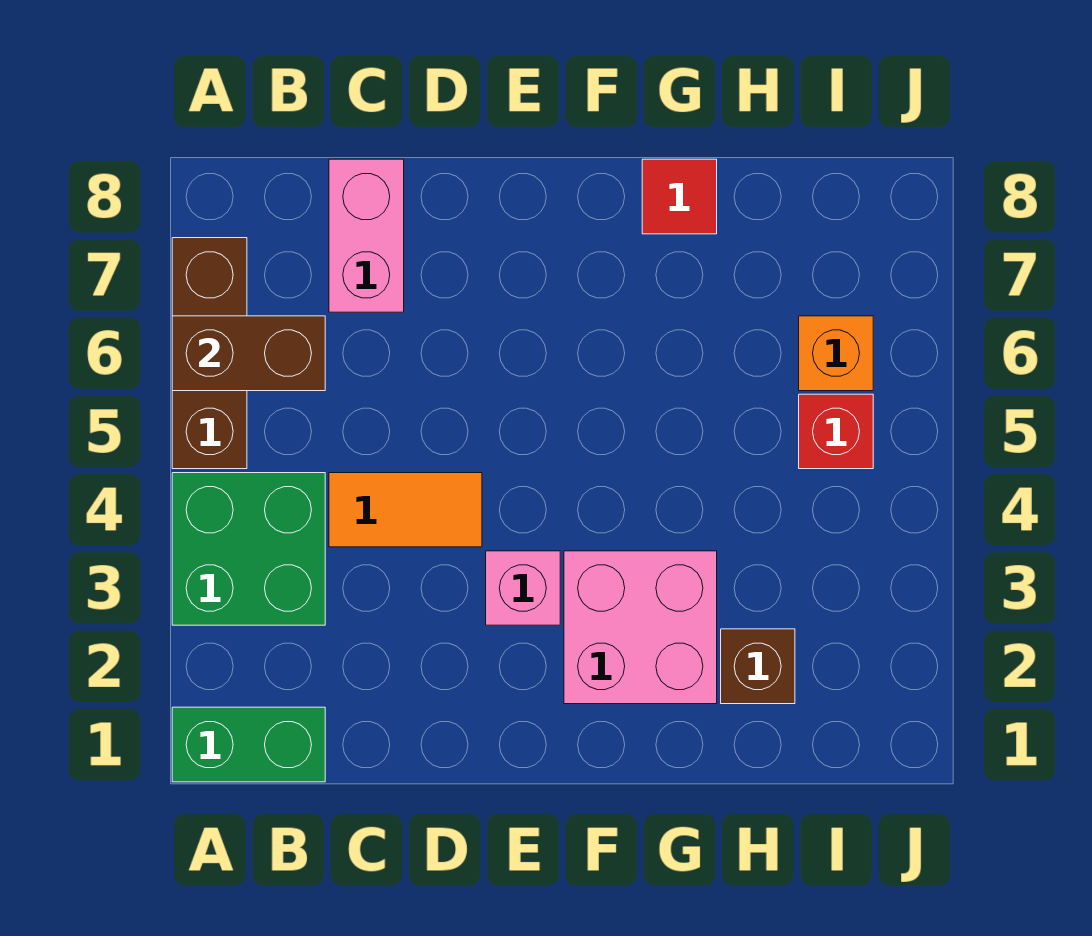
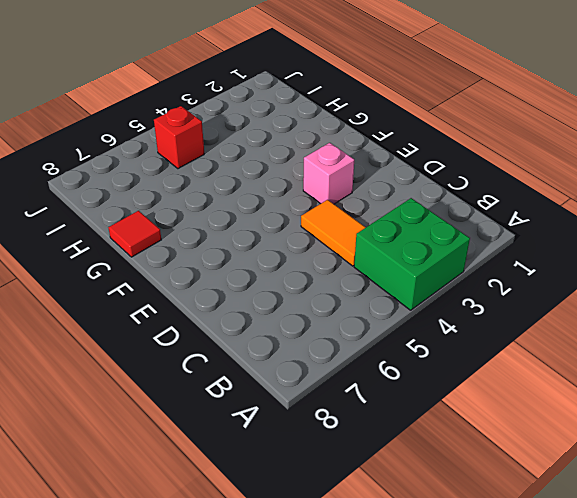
none -> green brick A1:B1 level 1
none -> brown brick A5:A7 level 1
none -> pink brick C7:C8 level 1

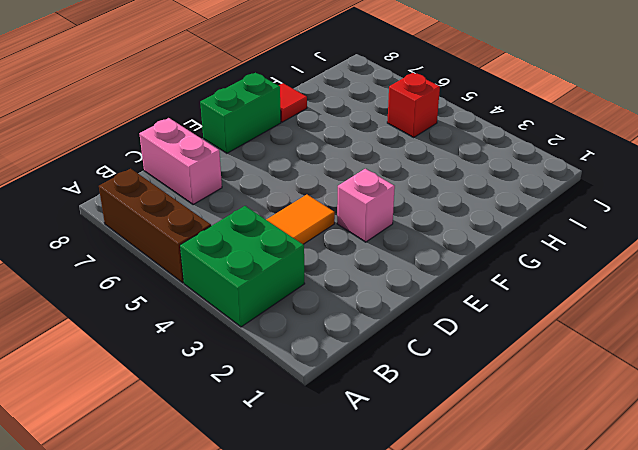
green brick E8:F8 level 1 -> green brick A1:B1 level 1
none -> pink brick F2:G3 level 1
none -> brown brick H2 level 1
none -> orange brick I6 level 1

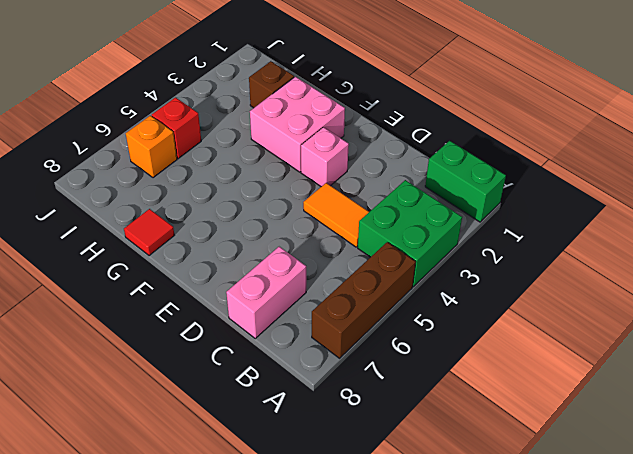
none -> brown brick A6:B6 level 2

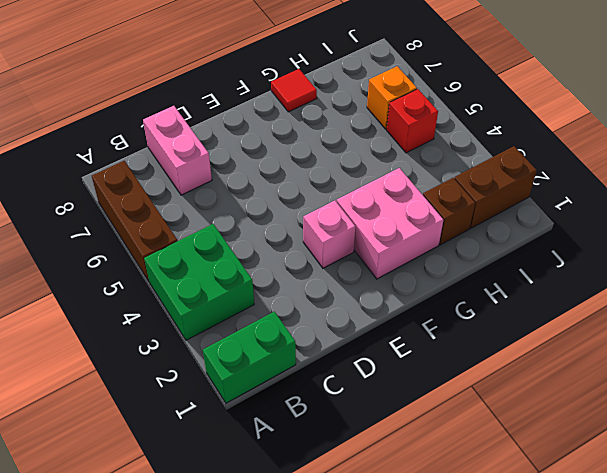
brown brick I2:J2 level 1 -> brown brick A6:B6 level 2
none -> orange tile C4:D4 level 1

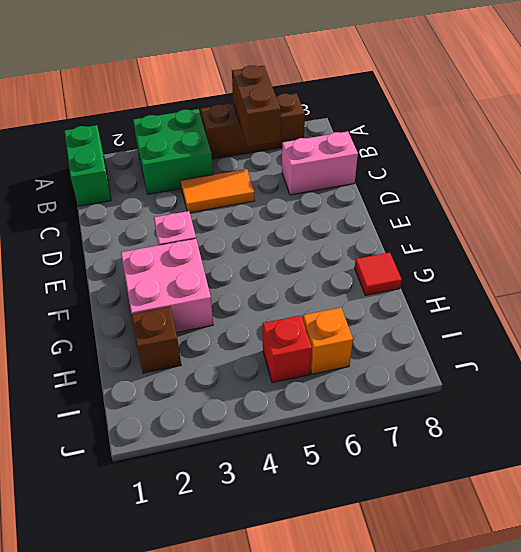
orange tile C4:C5 level 1 -> orange tile C4:D4 level 1

